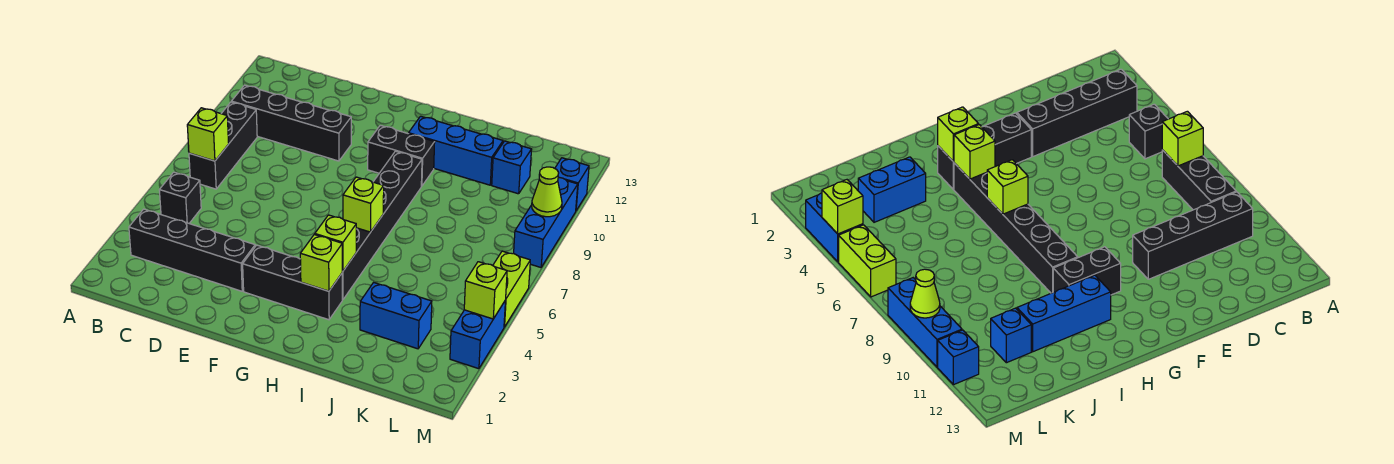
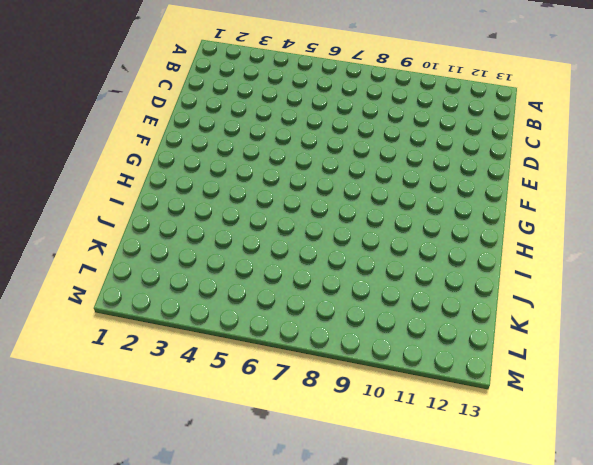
none -> black brick B3:E3 level 1
none -> black brick B5 level 1
none -> black brick B7:B9 level 1

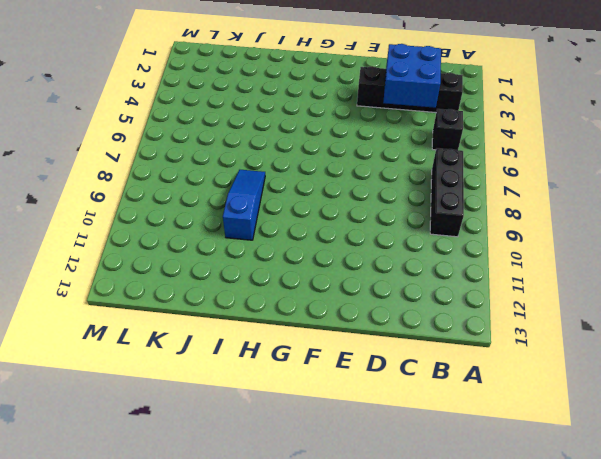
blue brick C3:D4 level 2 -> none
blue slope I8:I10 level 1 top 10 -> none
none -> black brick B10:E10 level 1
none -> black brick F3:H3 level 1
none -> black brick G10:H10 level 1

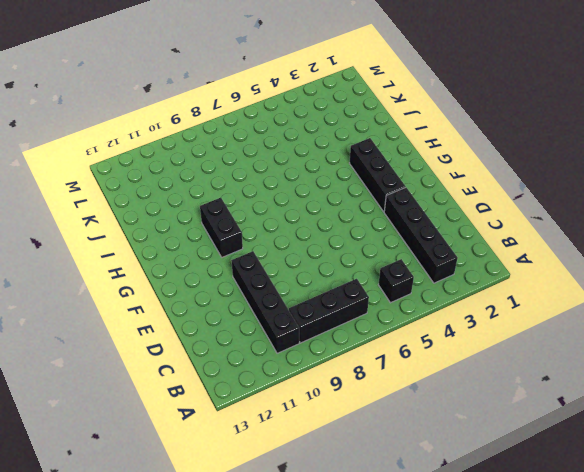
none -> black brick H4:H9 level 1
none -> blue brick H11:J11 level 1
none -> blue brick J3:K3 level 1

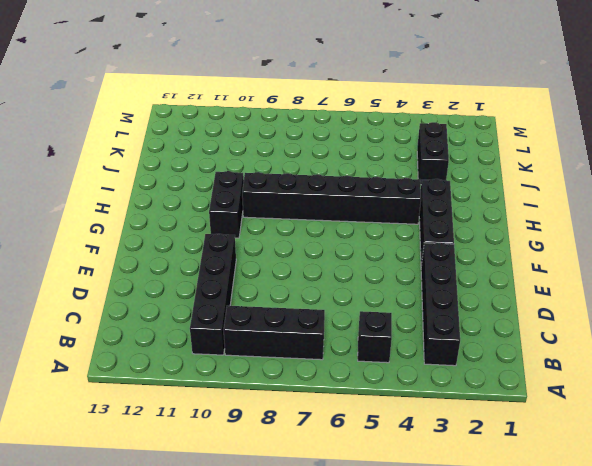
black brick J3:K3 level 1 -> blue brick J3:K3 level 1
none -> blue brick H11:J11 level 1
none -> blue brick K11 level 1
none -> blue brick M3:M4 level 1

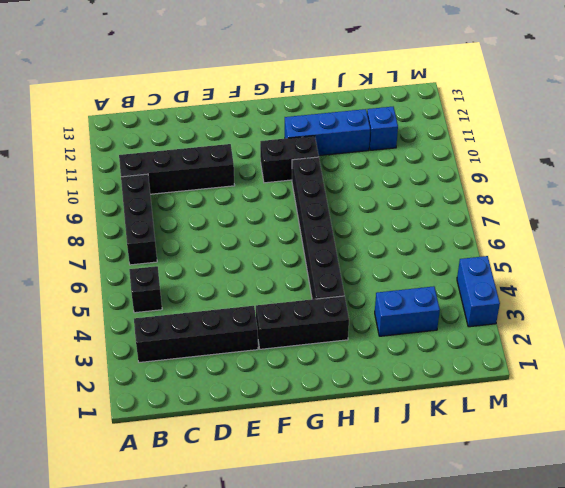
none -> lime brick M5:M6 level 1
none -> blue brick M8:M10 level 1
none -> blue brick M11 level 1

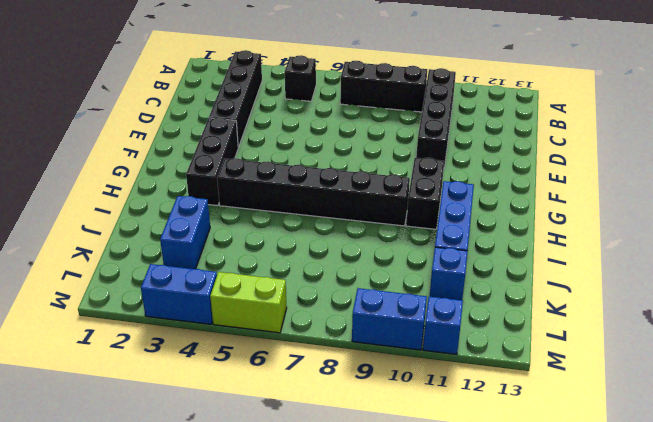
blue brick M9:M10 level 1 -> blue brick M8:M10 level 1
none -> lime brick B7 level 2
none -> lime brick H3 level 2
none -> lime brick H4 level 2

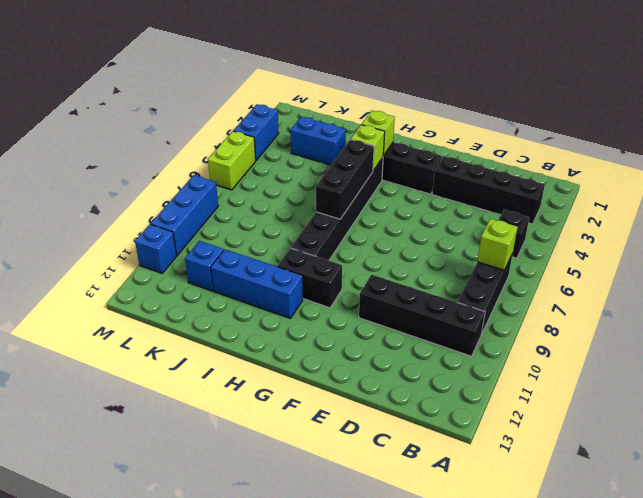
black brick H5:H7 level 2 -> lime brick H6 level 2
none -> lime brick M4 level 2
none -> lime cone M9 level 2

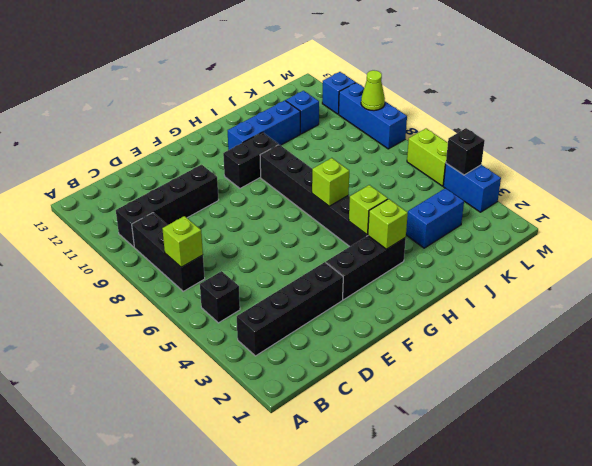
black brick M4 level 2 -> lime brick M4 level 2

